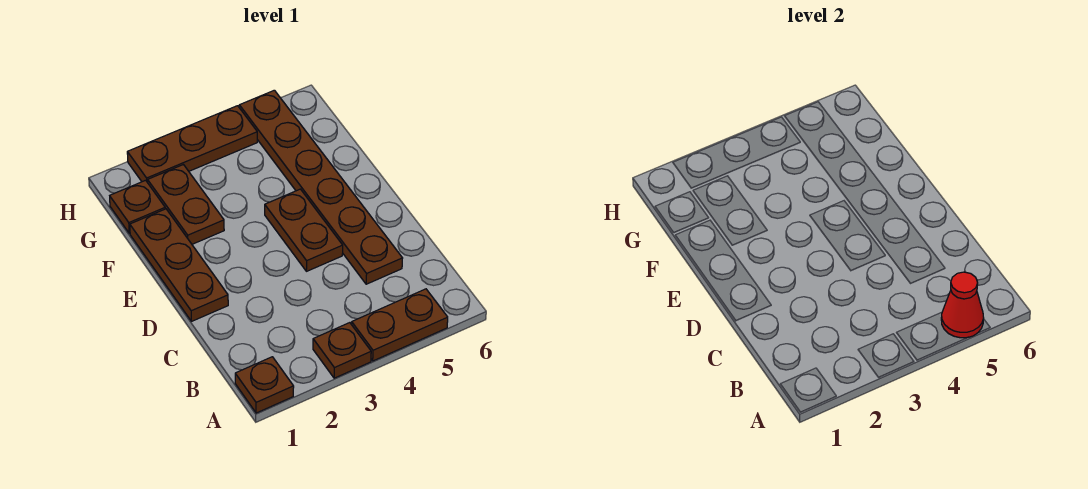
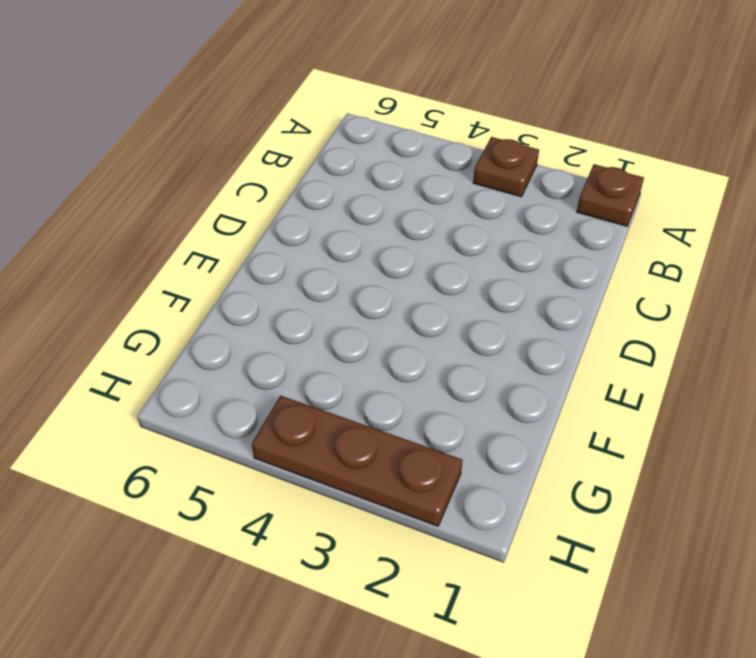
none -> brown plate A4:A5 level 1
none -> brown plate C5:H5 level 1

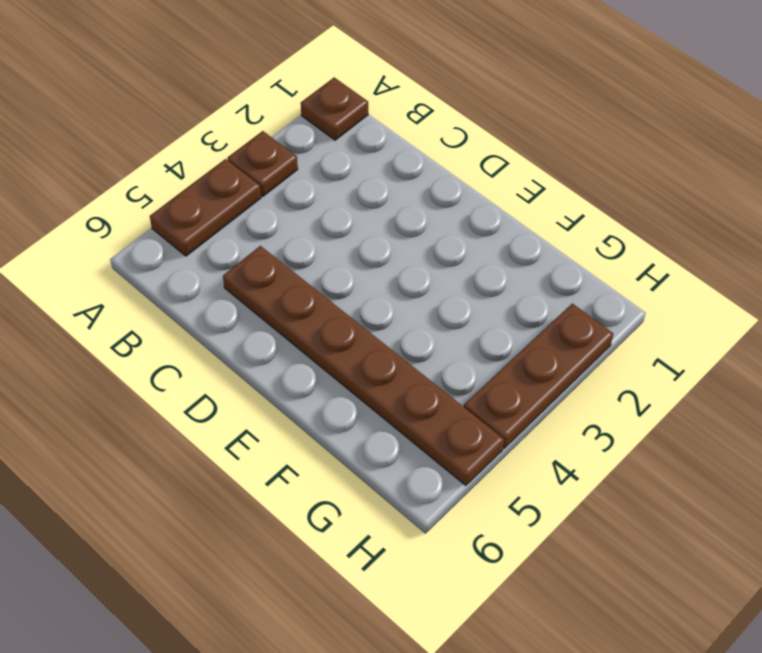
none -> brown plate D1:F1 level 1
none -> brown plate D4:E4 level 1

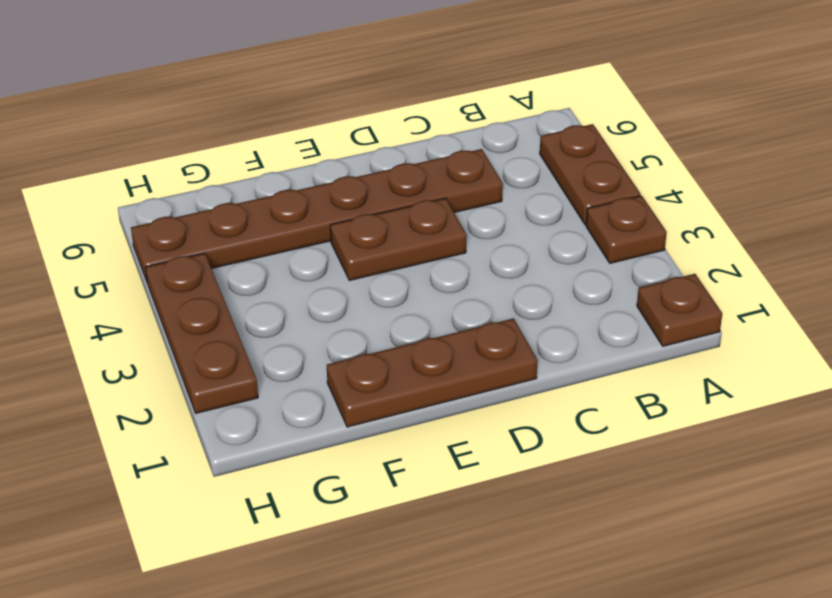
none -> brown plate F2:G2 level 1
none -> brown plate G1 level 1

